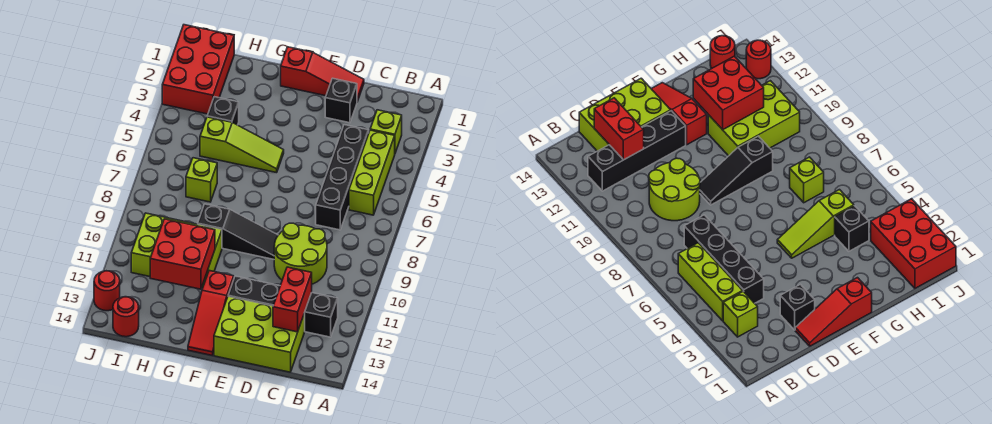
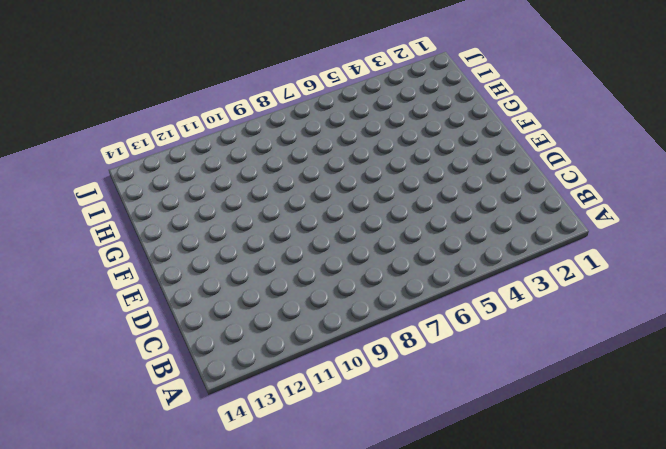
none -> lime brick B3 level 1
none -> lime brick B4:B6 level 1
none -> black brick B12:E12 level 1

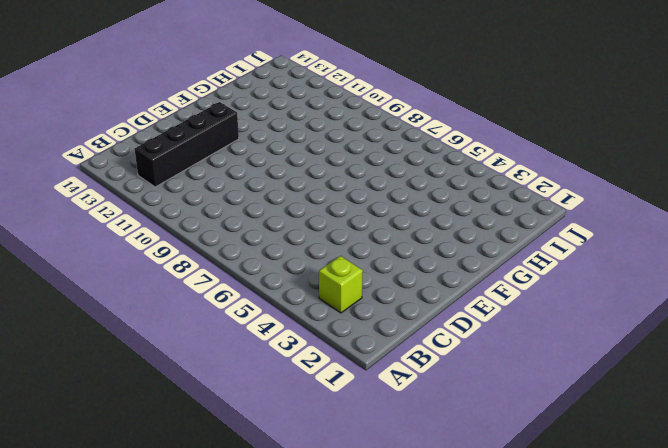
none -> lime brick B4:B6 level 1
none -> black brick C4:C7 level 1
none -> lime round brick C9:D10 level 1

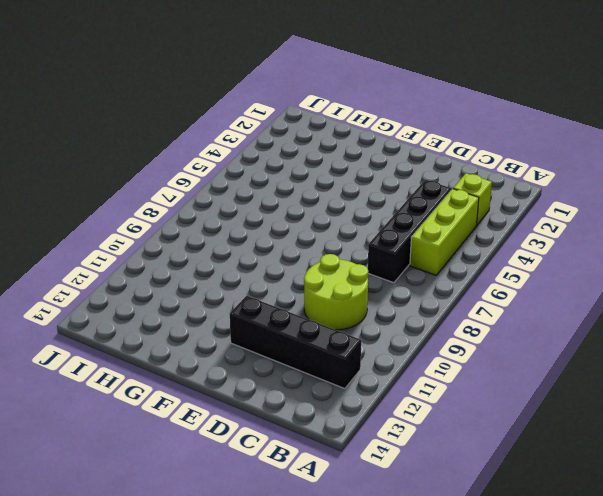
none -> lime brick C13:E14 level 1
none -> red slope D1:F1 level 1 top F
none -> black brick D2 level 1

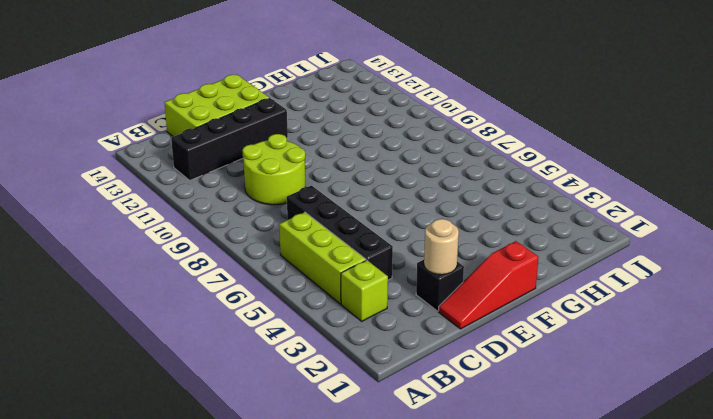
tan round brick D2 level 2 -> none
none -> black slope E9:G9 level 1 top G
none -> lime slope F5:H5 level 1 top H
none -> red slope F12:F14 level 1 top 12

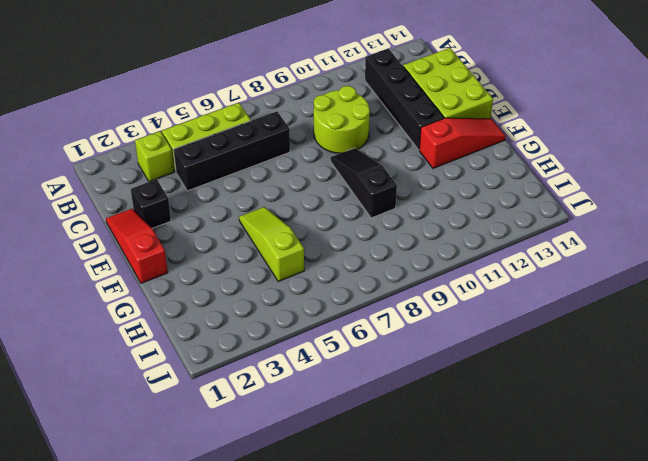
none -> lime brick G10:I11 level 1
none -> black brick H4 level 1
none -> lime brick H7 level 1

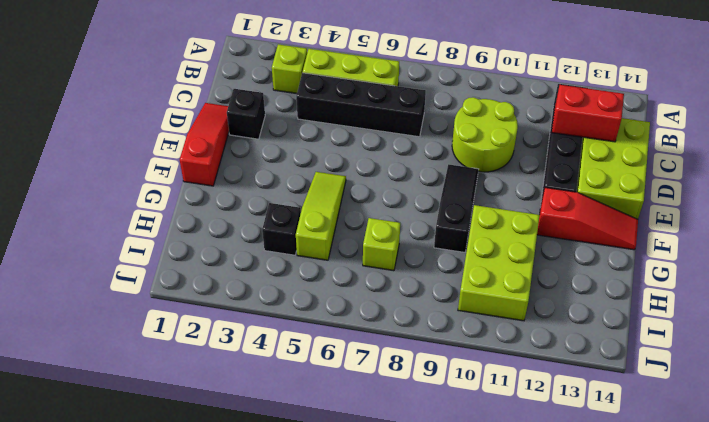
none -> red brick I1:J3 level 1
none -> red round brick I14 level 1
none -> red round brick J13 level 1

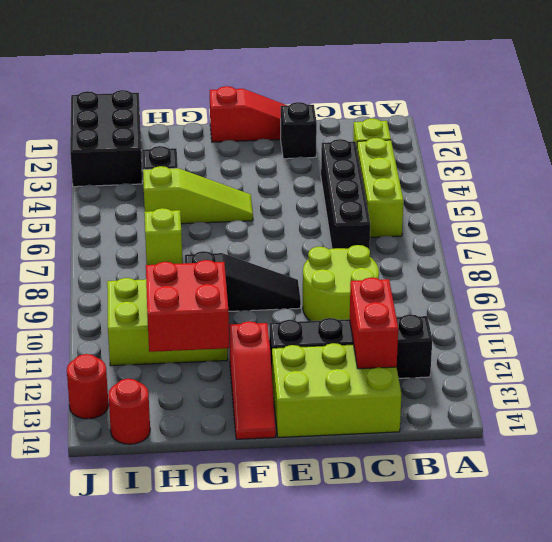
black brick I1:J3 level 1 -> red brick I1:J3 level 1

